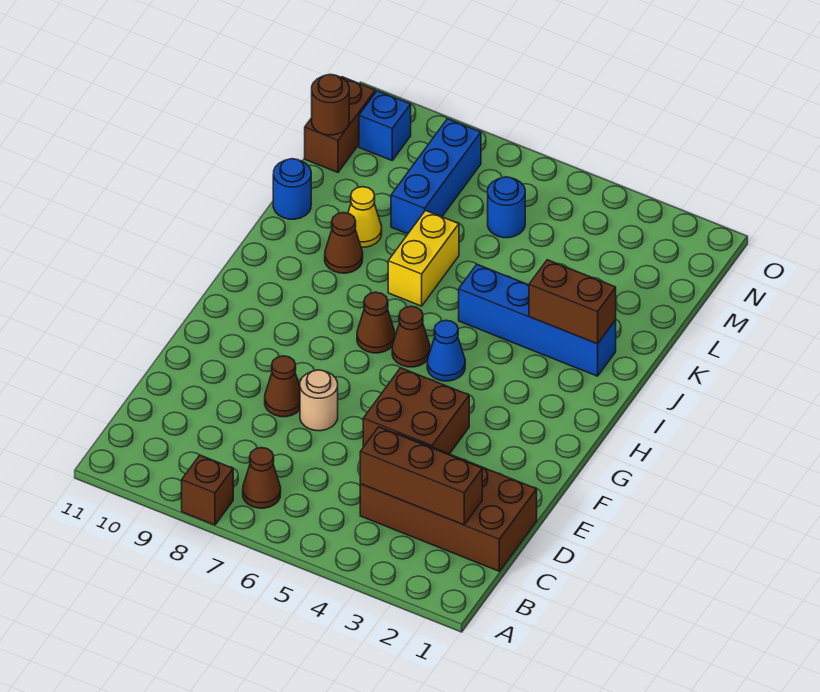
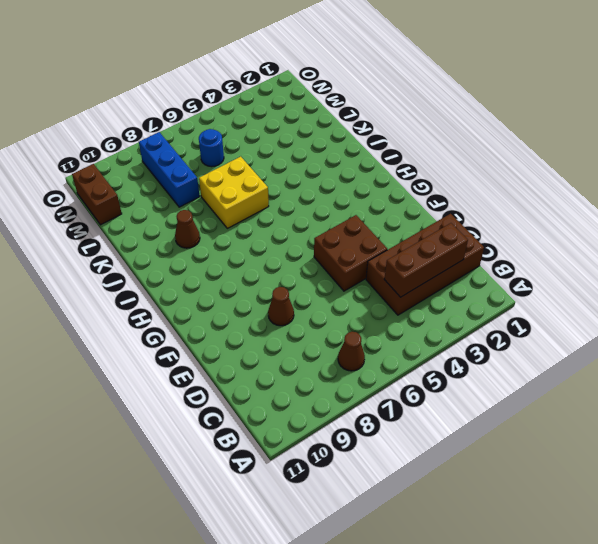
yellow brick J6:K7 level 1 -> yellow brick J7:K7 level 1
none -> brown brick A8 level 1
none -> tan round brick E7 level 1
none -> blue cone H5 level 1

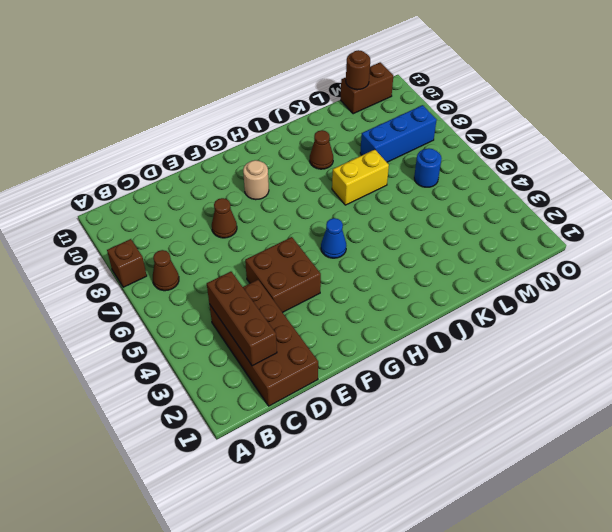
tan round brick G9 level 1 -> tan round brick E7 level 1
none -> brown cone H6 level 1
none -> brown cone H7 level 1
none -> blue brick J2:J5 level 1

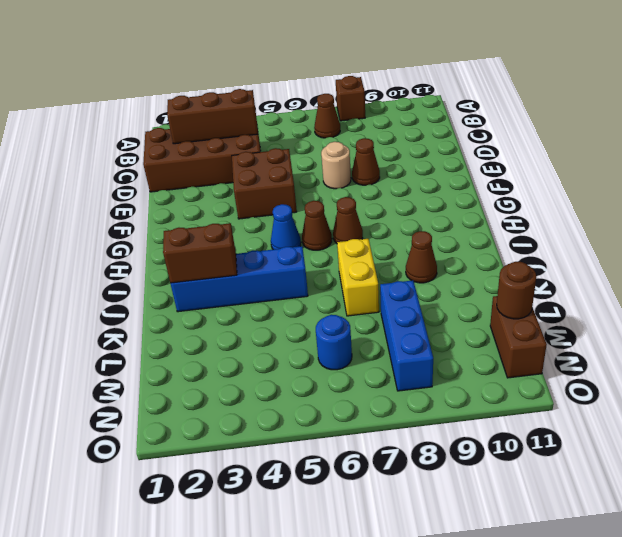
none -> yellow cone K9 level 1
none -> blue round brick K11 level 1
none -> blue brick N10 level 1

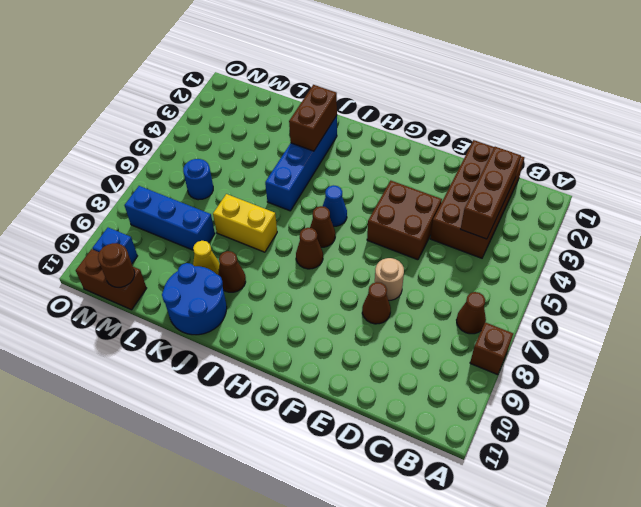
blue round brick J10:K11 level 1 -> blue round brick K11 level 1

